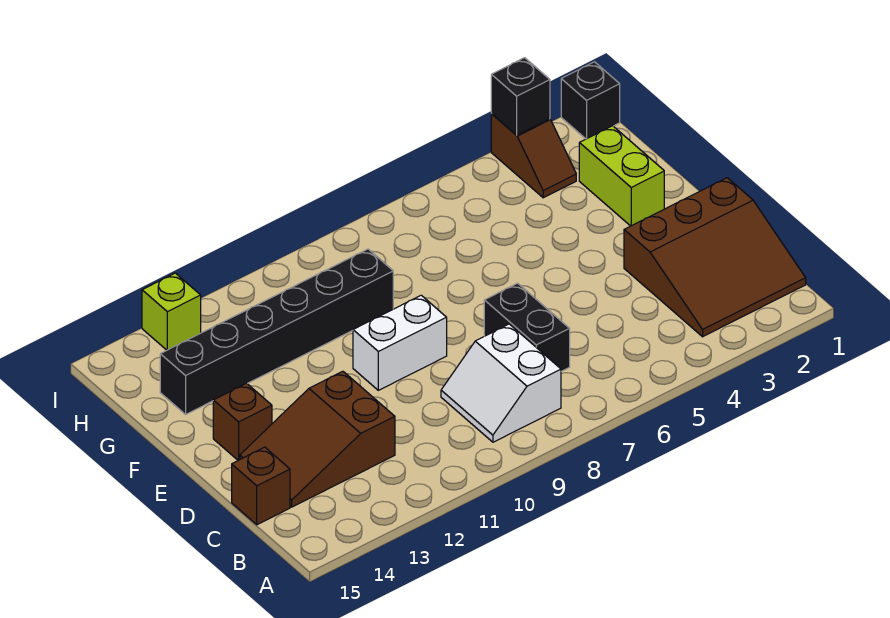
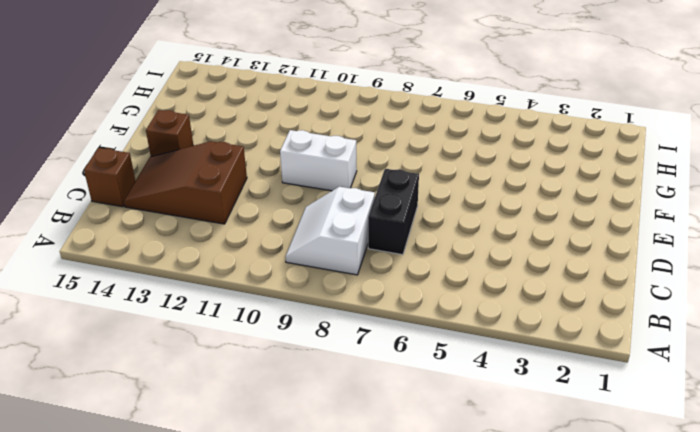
none -> brown slope B1:D3 level 1 top D
none -> lime brick F2:G2 level 1
none -> black brick G9:G14 level 1

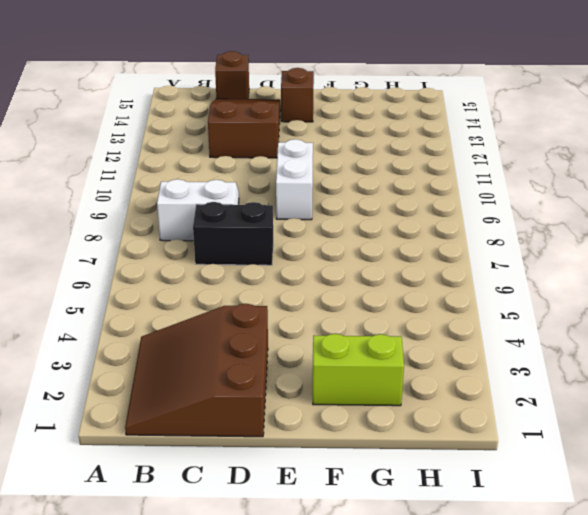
none -> black brick G9:G14 level 1
none -> brown slope H3:I3 level 1 top I
none -> black brick I1 level 1

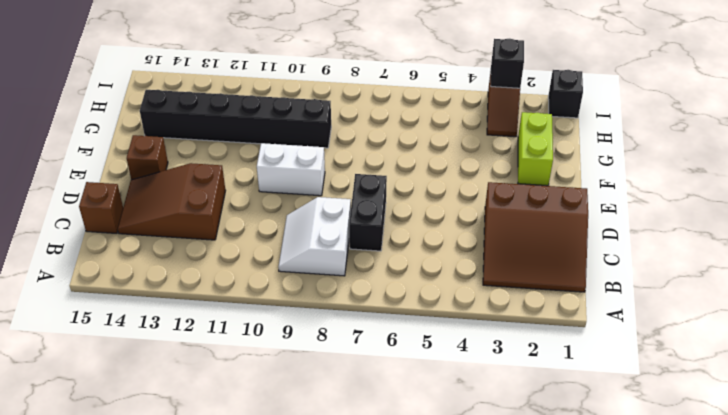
none -> lime brick I13 level 1

